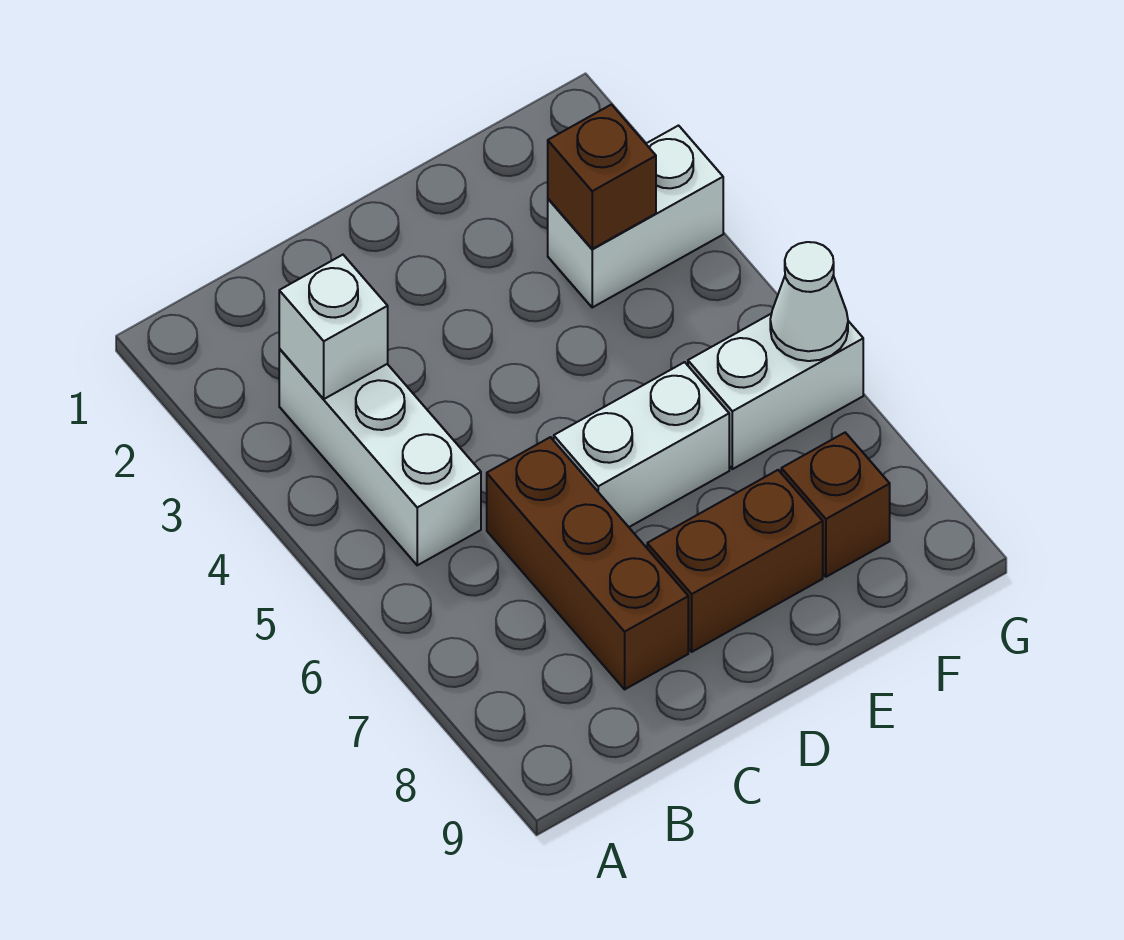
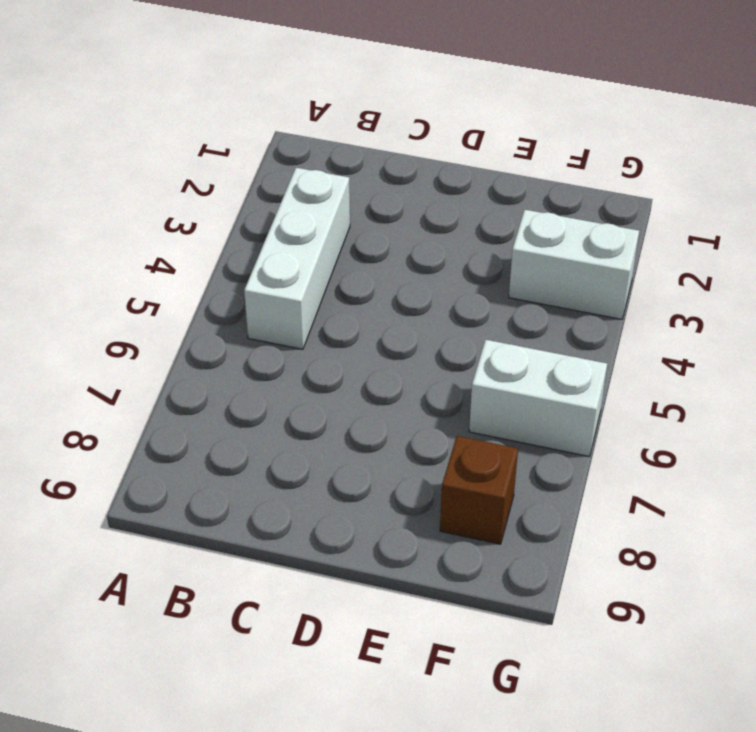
none -> brown brick C6:C8 level 1
none -> white brick D6:E6 level 1

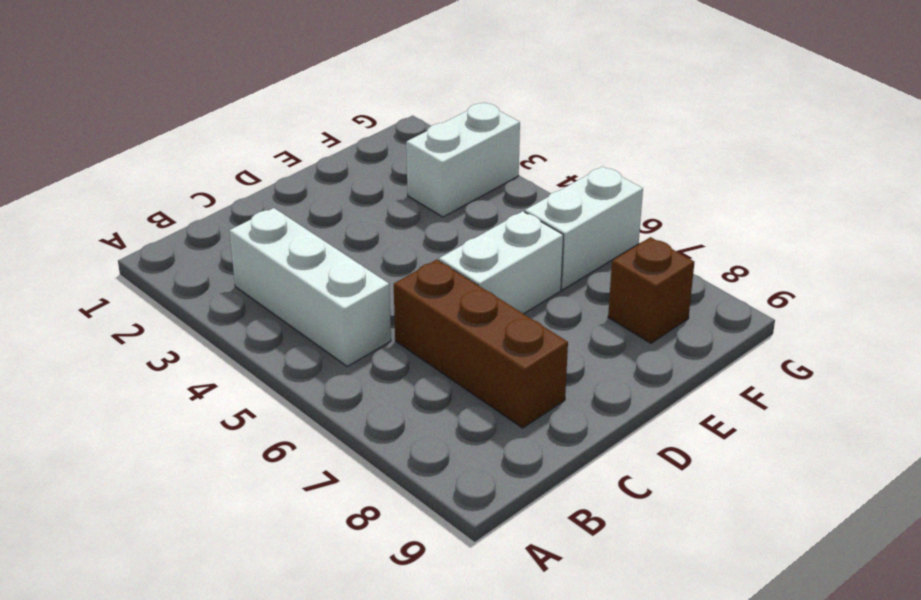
none -> brown brick D8:E8 level 1
none -> white brick B3 level 2

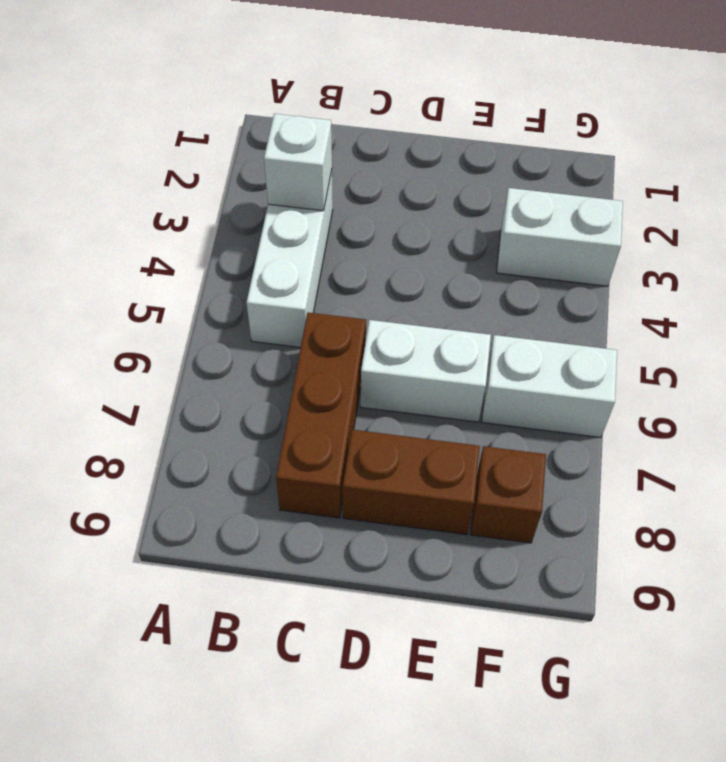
none -> brown brick F3 level 2
none -> white cone G6 level 2

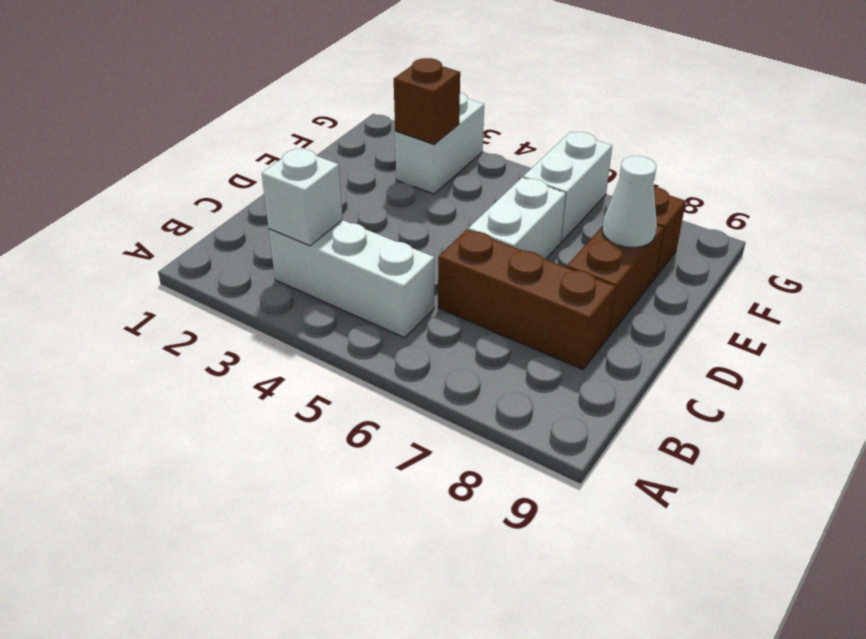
white cone E8 level 2 -> white cone G6 level 2

